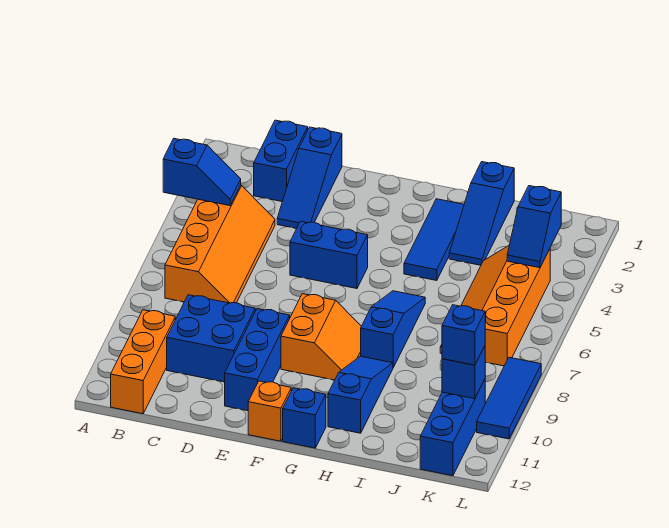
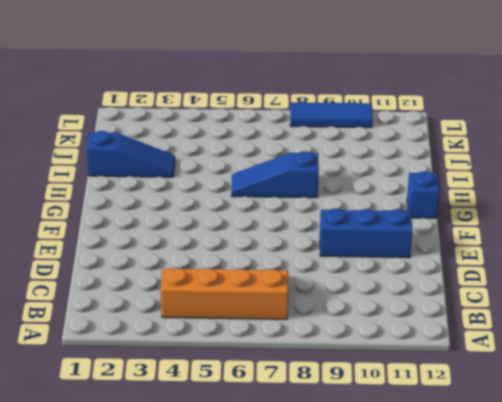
none -> orange brick B10:B12 level 1
none -> blue brick C1:C2 level 1
none -> blue brick C9:D10 level 1

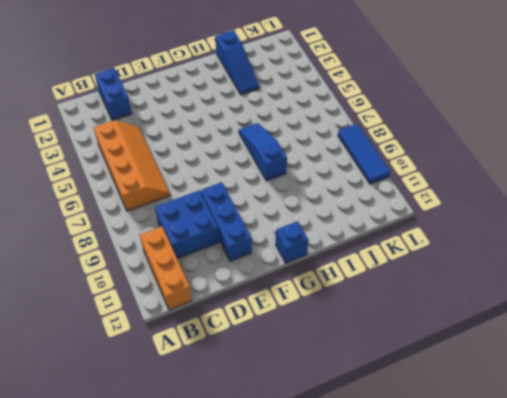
none -> blue slope D1:D3 level 1 top 1
none -> blue brick E5:F5 level 1
none -> orange slope F8:G9 level 1 top F

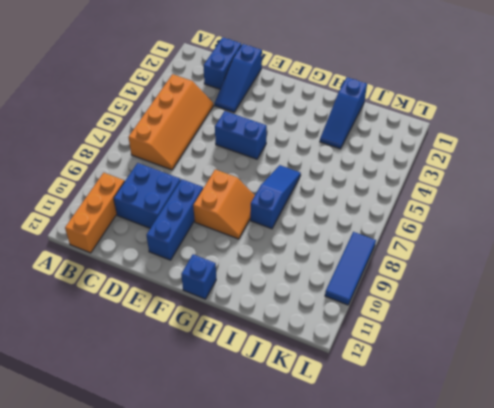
none -> orange brick F12 level 1
none -> blue tile H2:H4 level 1
none -> blue slope H9:H11 level 1 top 11

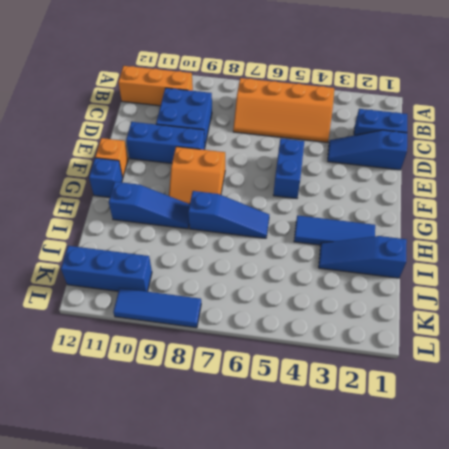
none -> orange slope J4:K7 level 1 top K
none -> blue slope A4:B4 level 2 top A
none -> blue slope K3:K4 level 2 top 3

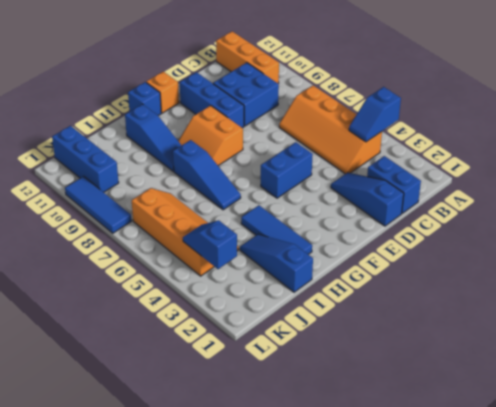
none -> blue brick K10 level 2
none -> blue brick K10 level 3

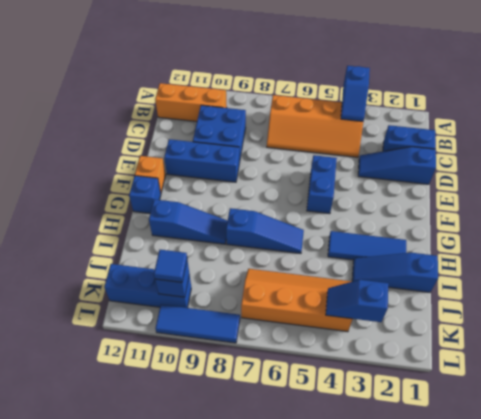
blue tile K10 level 3 -> blue brick K10 level 3
none -> orange slope F8:G9 level 1 top F

